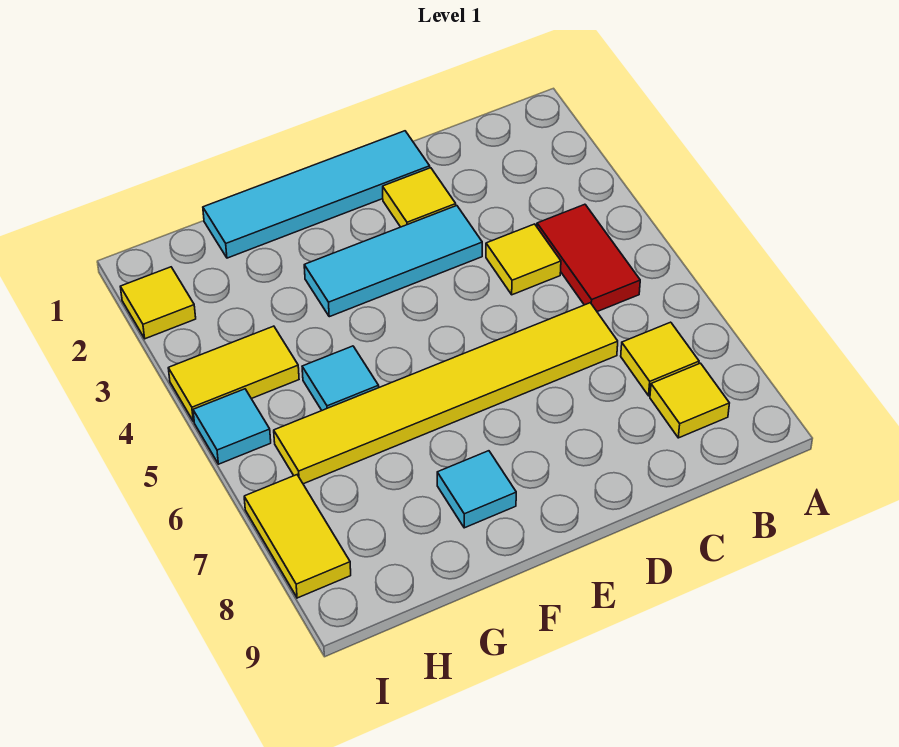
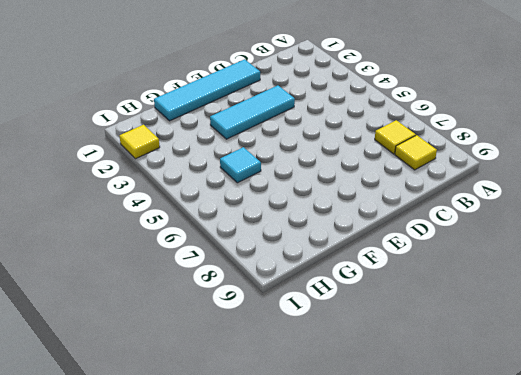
none -> red tile B4:B5 level 1
none -> yellow tile C4 level 1
none -> yellow tile C6:H6 level 1

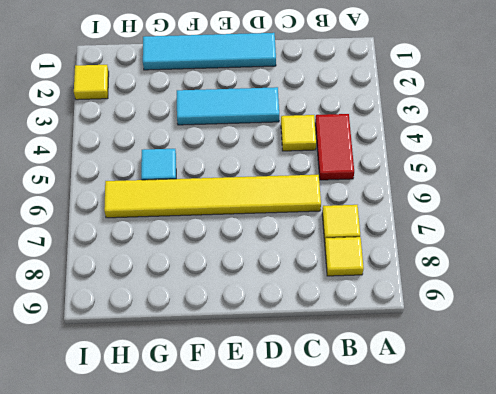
none -> yellow tile D2 level 1
none -> cyan tile F8 level 1
none -> yellow tile H4:I4 level 1

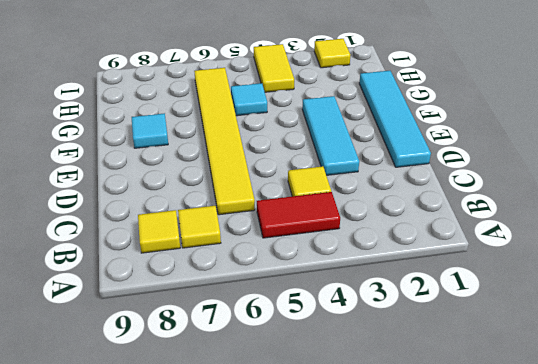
none -> yellow tile D2 level 1
none -> cyan tile I5 level 1
none -> yellow tile I7:I8 level 1

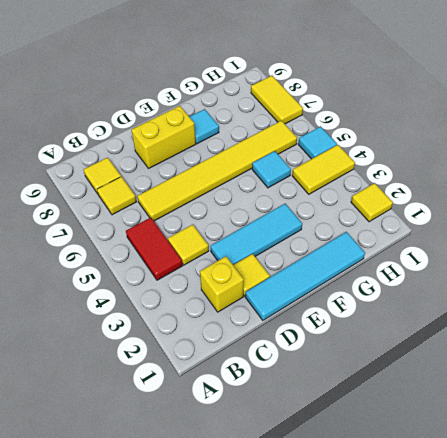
yellow brick C2 level 1 -> none
yellow brick D8:E8 level 1 -> none

